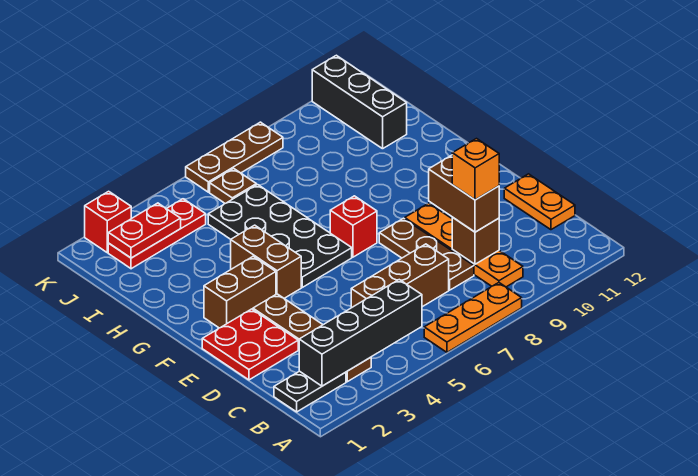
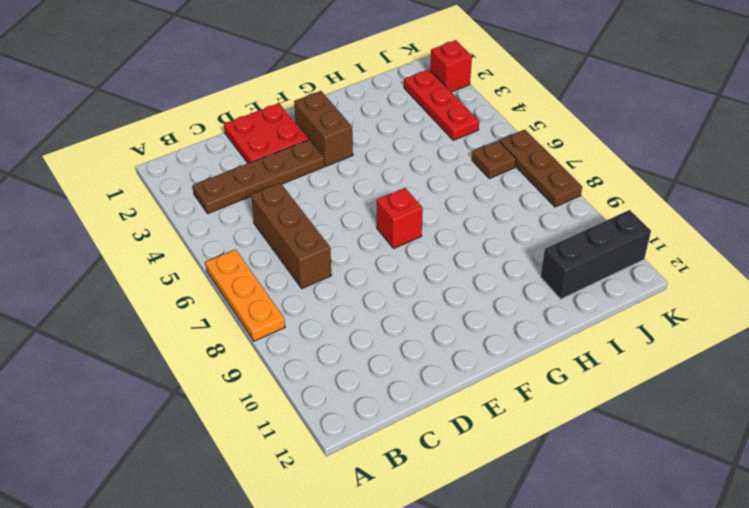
none -> black plate B1:B2 level 1
none -> orange plate B9:E9 level 1
none -> brown plate C8:E8 level 1

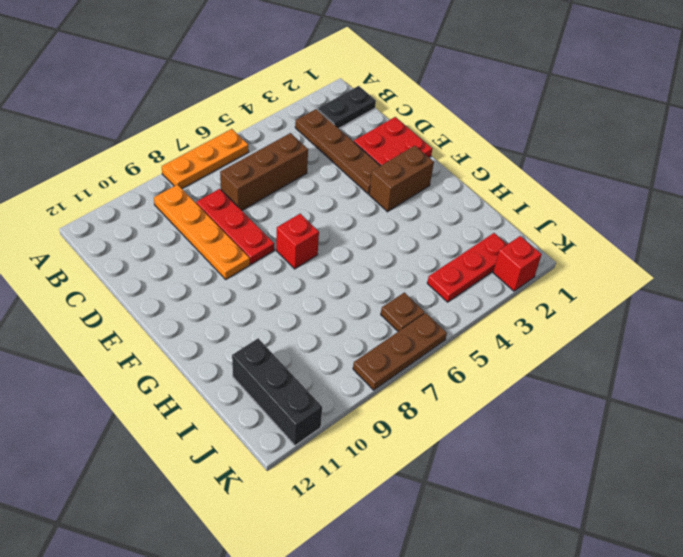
red plate C8:E8 level 1 -> brown plate C8:E8 level 1
none -> orange plate C12:D12 level 1
none -> brown brick F4:G4 level 1
none -> black plate F5:I6 level 1

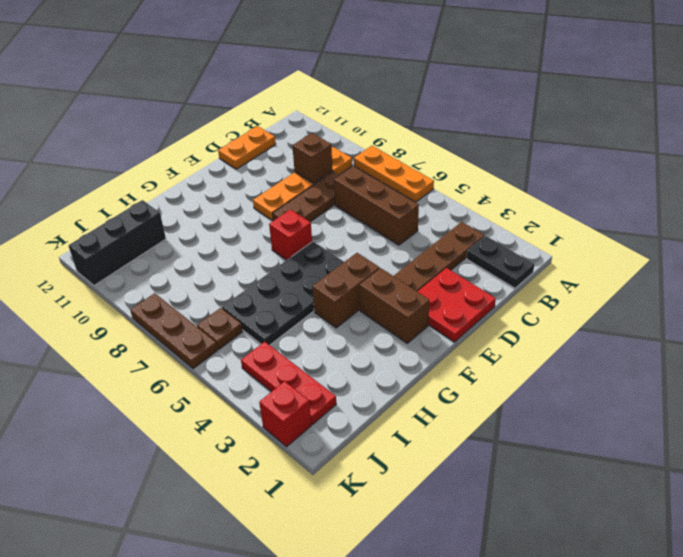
none -> black brick B2:B5 level 2
none -> red plate J2:J3 level 2
none -> brown brick C9:D9 level 3

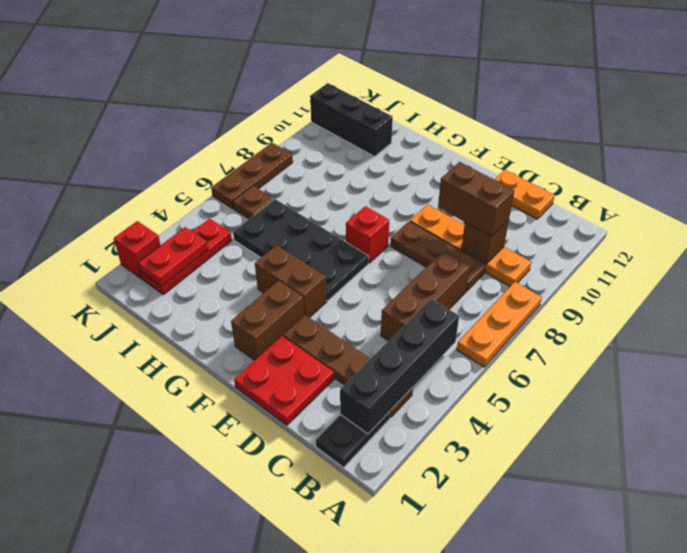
none -> orange brick C9 level 4

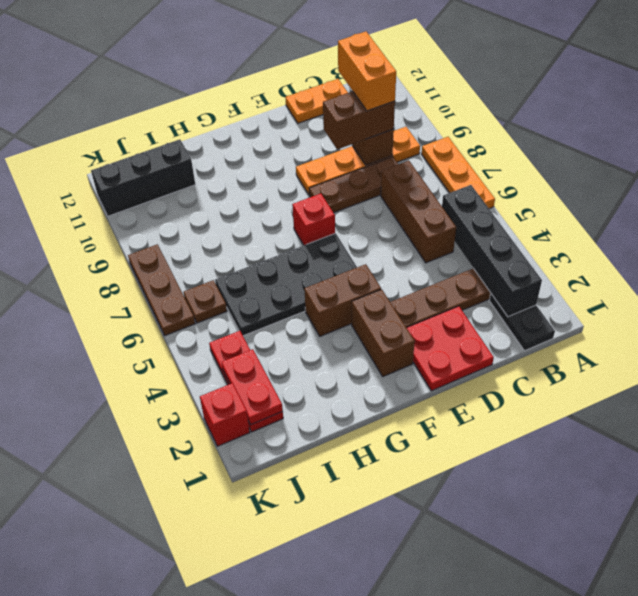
orange brick C9:C10 level 4 -> orange brick C9 level 4

